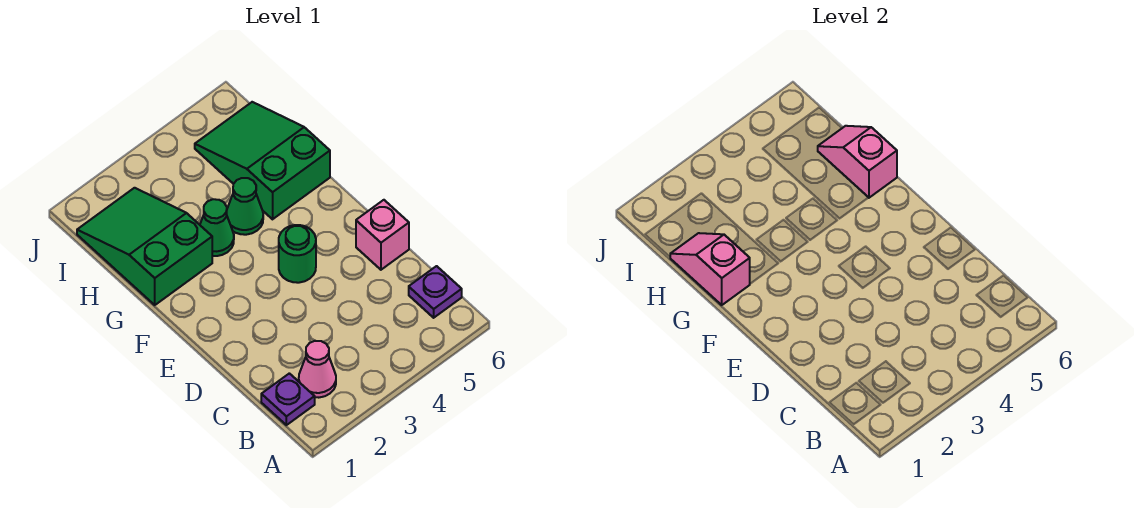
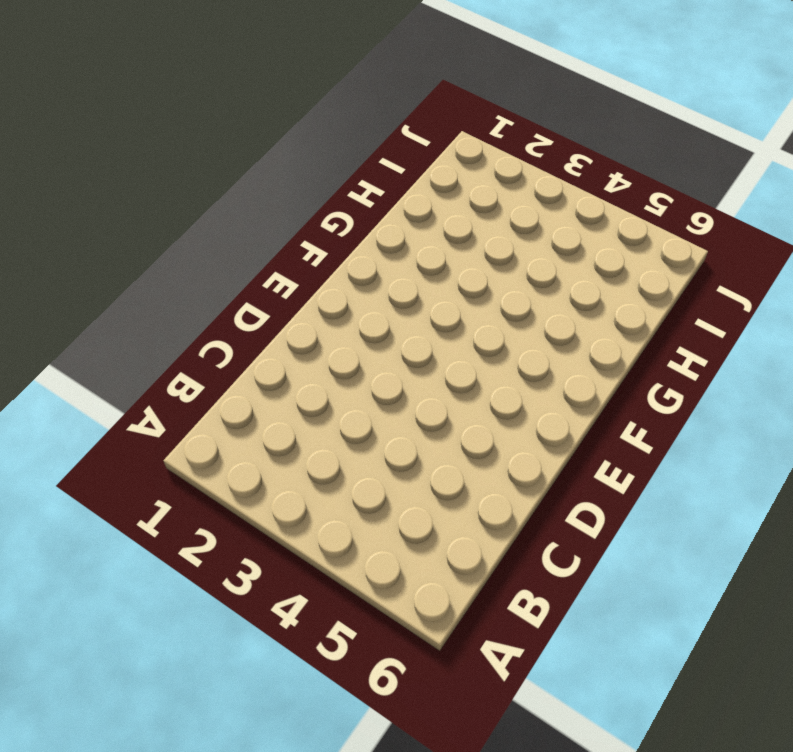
none -> purple plate B1 level 1
none -> pink cone B2 level 1

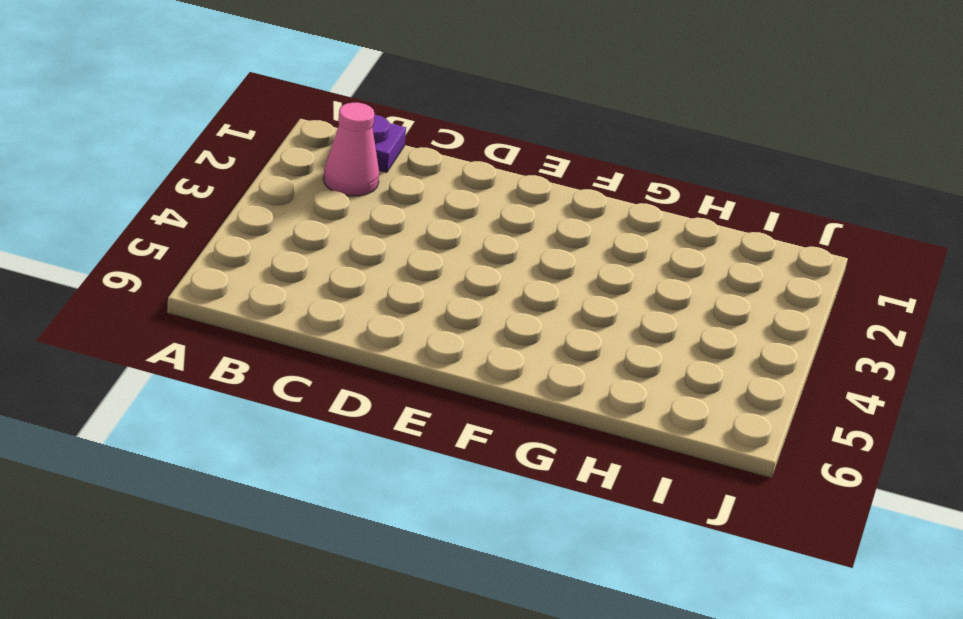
none -> purple plate B6 level 1
none -> pink brick D6 level 1

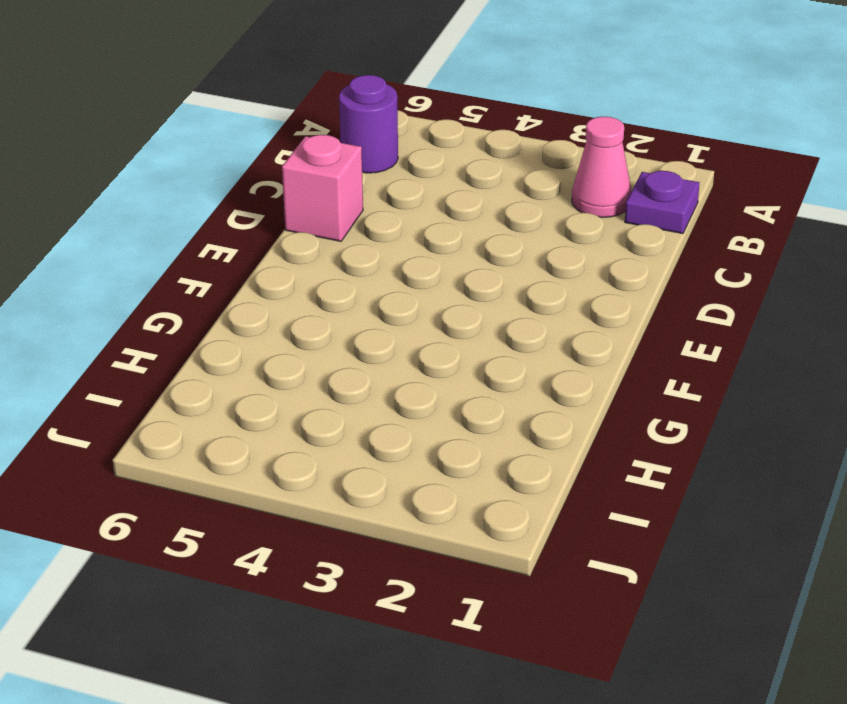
purple round brick B6 level 1 -> purple plate B6 level 1
none -> green round brick E4 level 1
none -> green slope G1:I2 level 1 top G

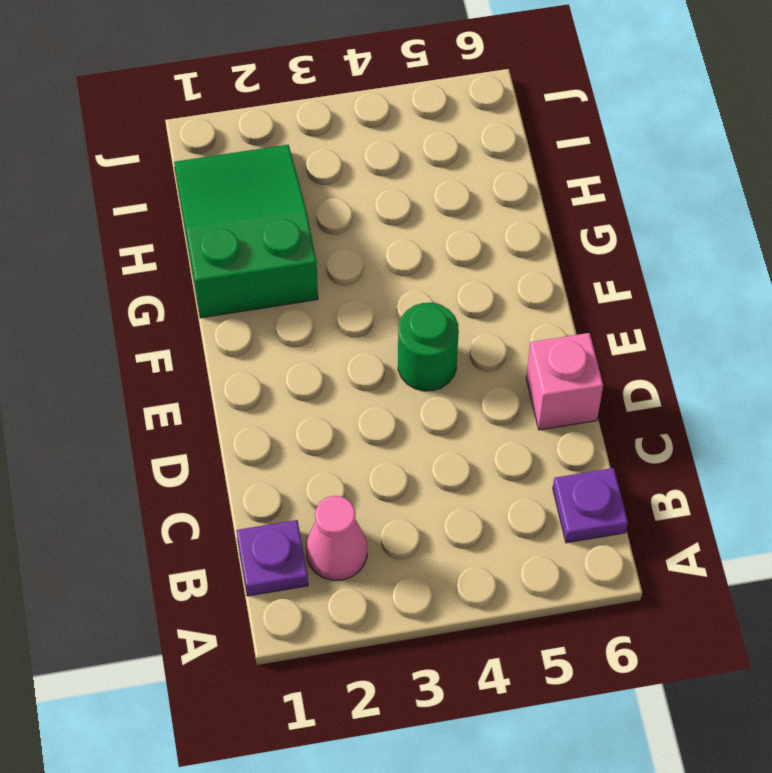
none -> green cone G3 level 1
none -> green cone G4 level 1

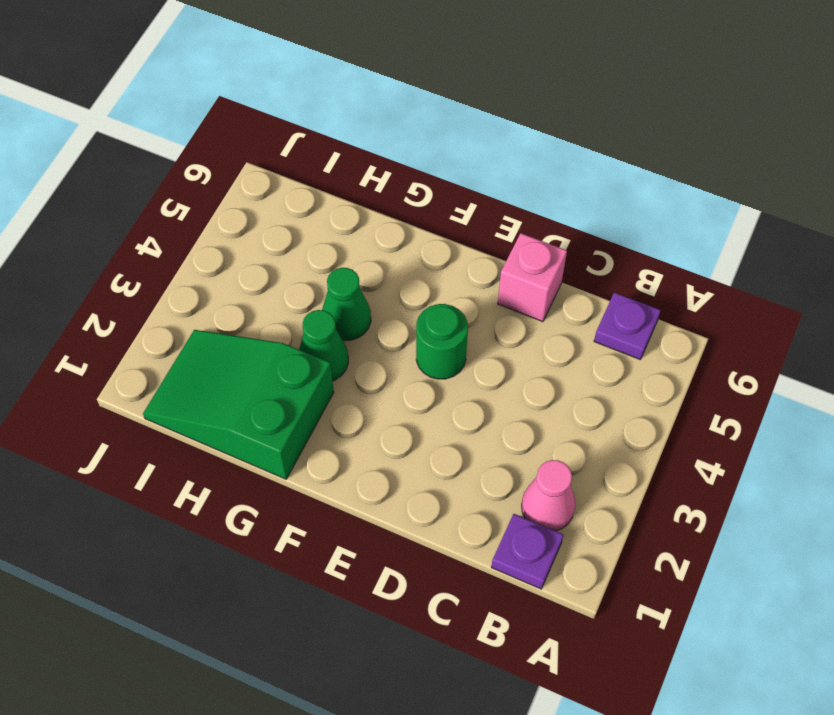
none -> green slope G5:I6 level 1 top G
none -> pink slope G1:H1 level 2 top G

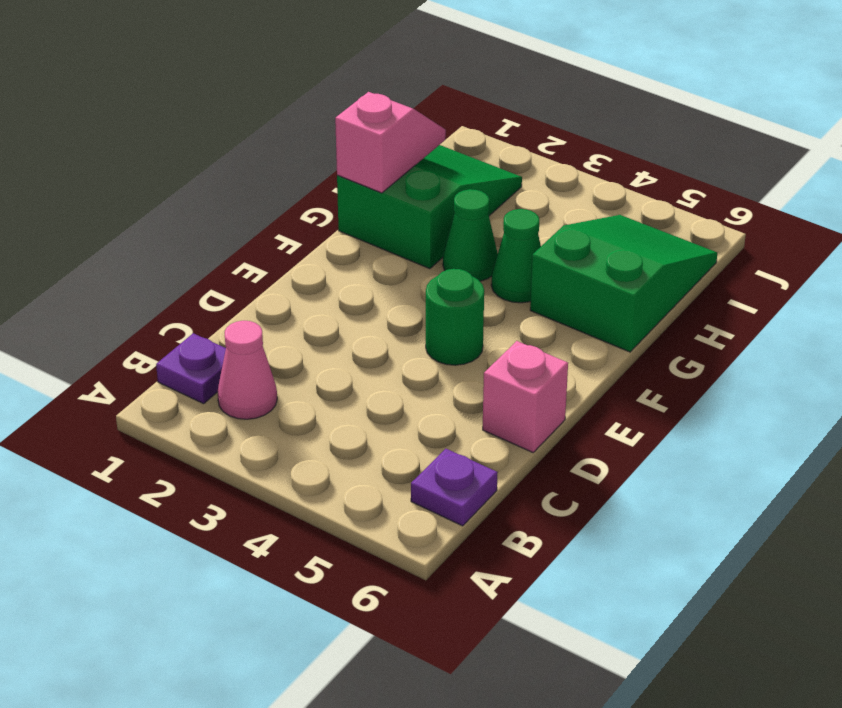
none -> pink slope G6:H6 level 2 top G

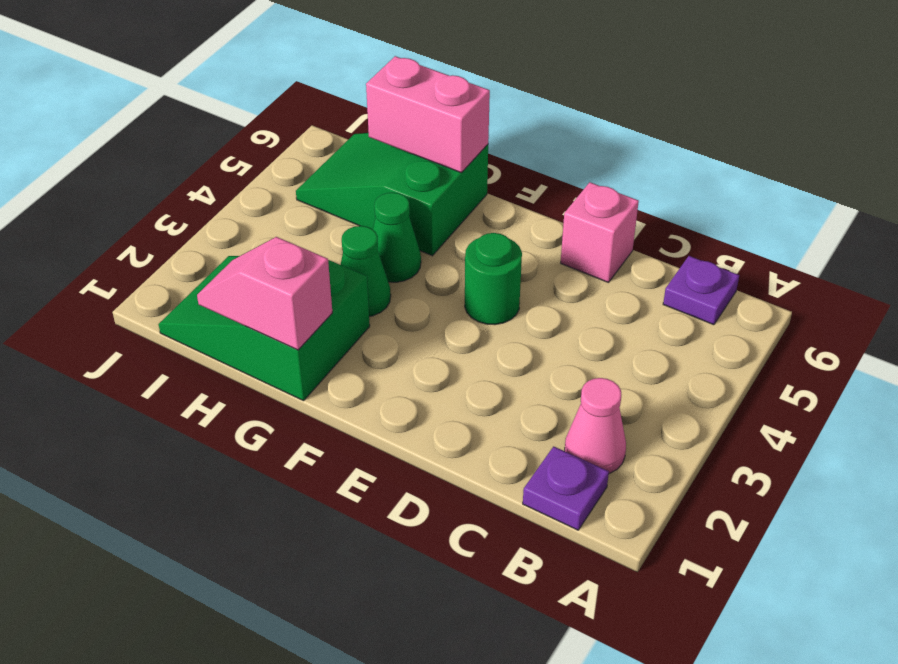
pink brick G6:H6 level 2 -> pink slope G6:H6 level 2 top G

